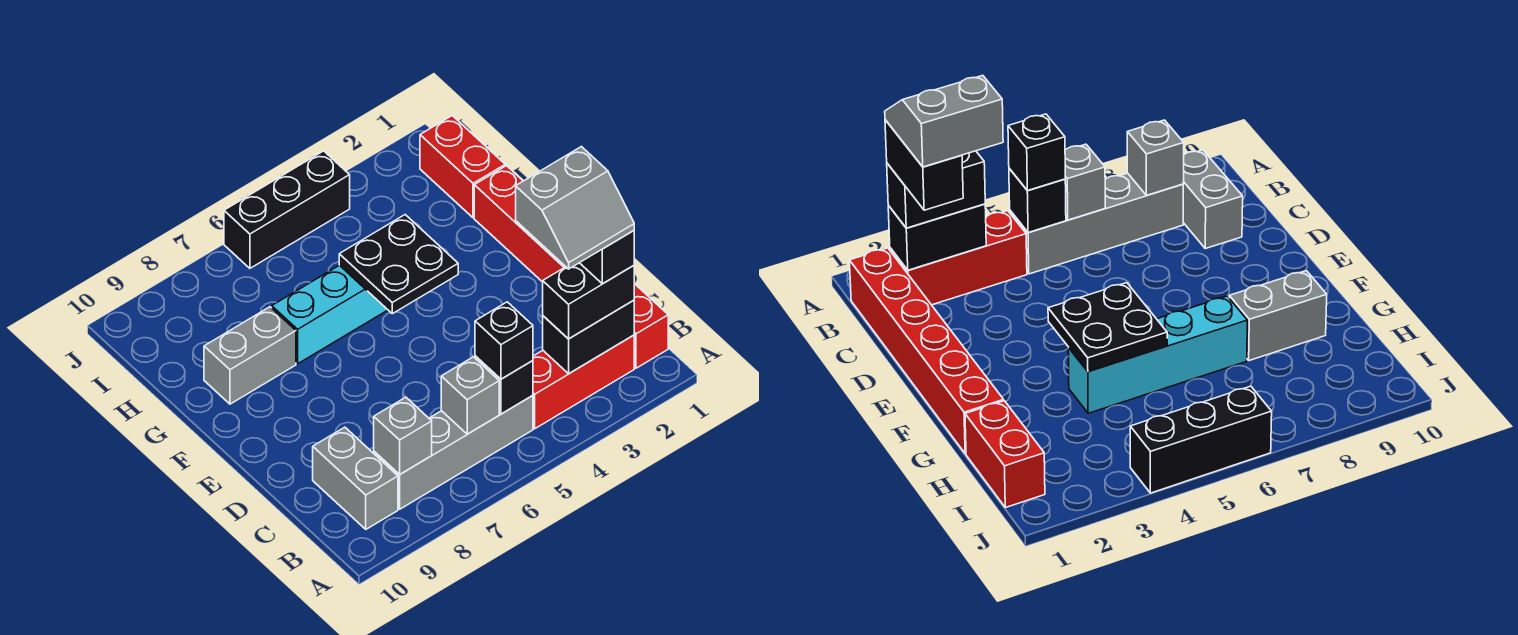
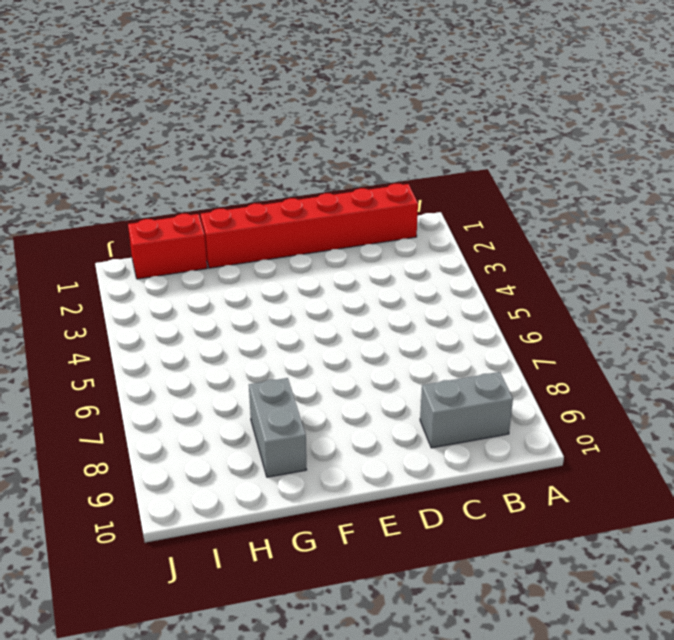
none -> red brick B2:B4 level 1
none -> grey brick B5:B8 level 1
none -> cyan brick G4:G7 level 1

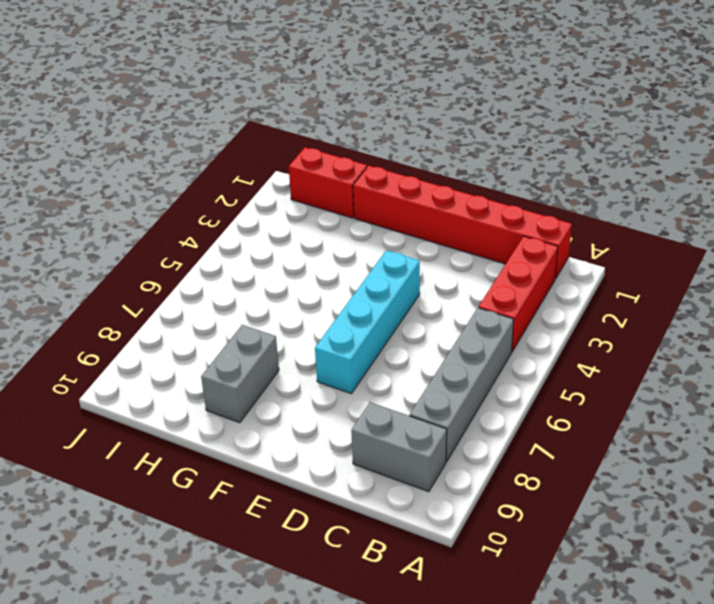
cyan brick E4:E7 level 1 -> cyan brick G4:G7 level 1
none -> black brick J4:J6 level 1
none -> black brick B2:B3 level 2
none -> black brick B5 level 2

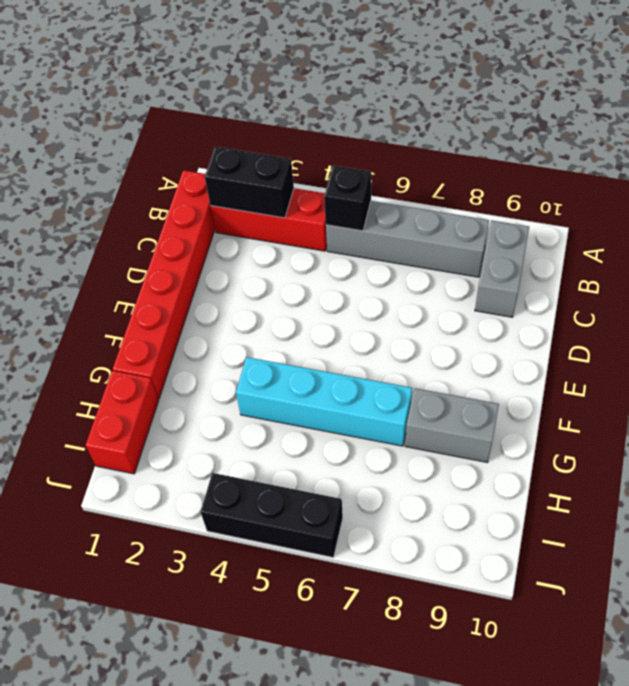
none -> grey brick B6 level 2
none -> grey brick B8 level 2
none -> black plate F4:G5 level 2

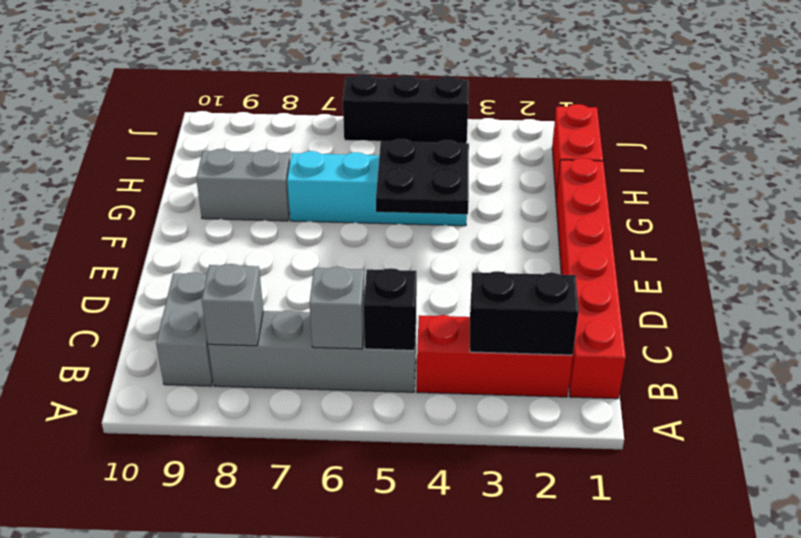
none -> black brick B2:B3 level 3
none -> black brick B5 level 3
none -> black brick B2:C2 level 4

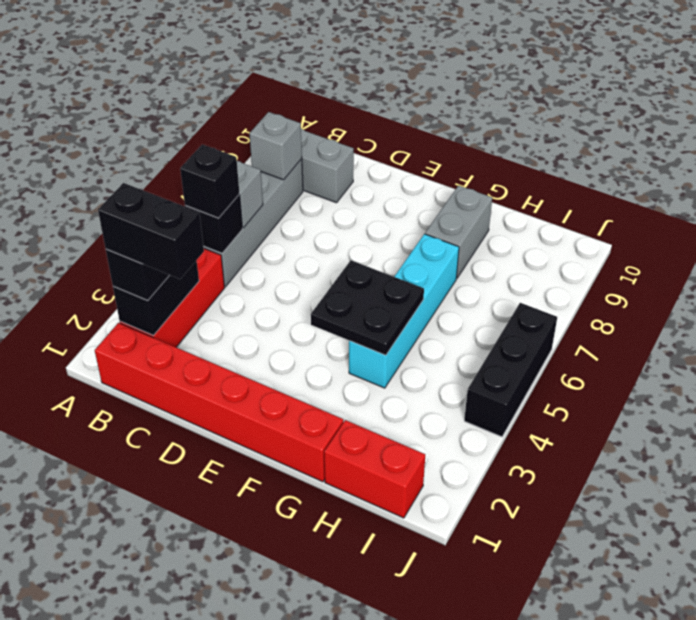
none -> grey slope B2:C3 level 5 top C

